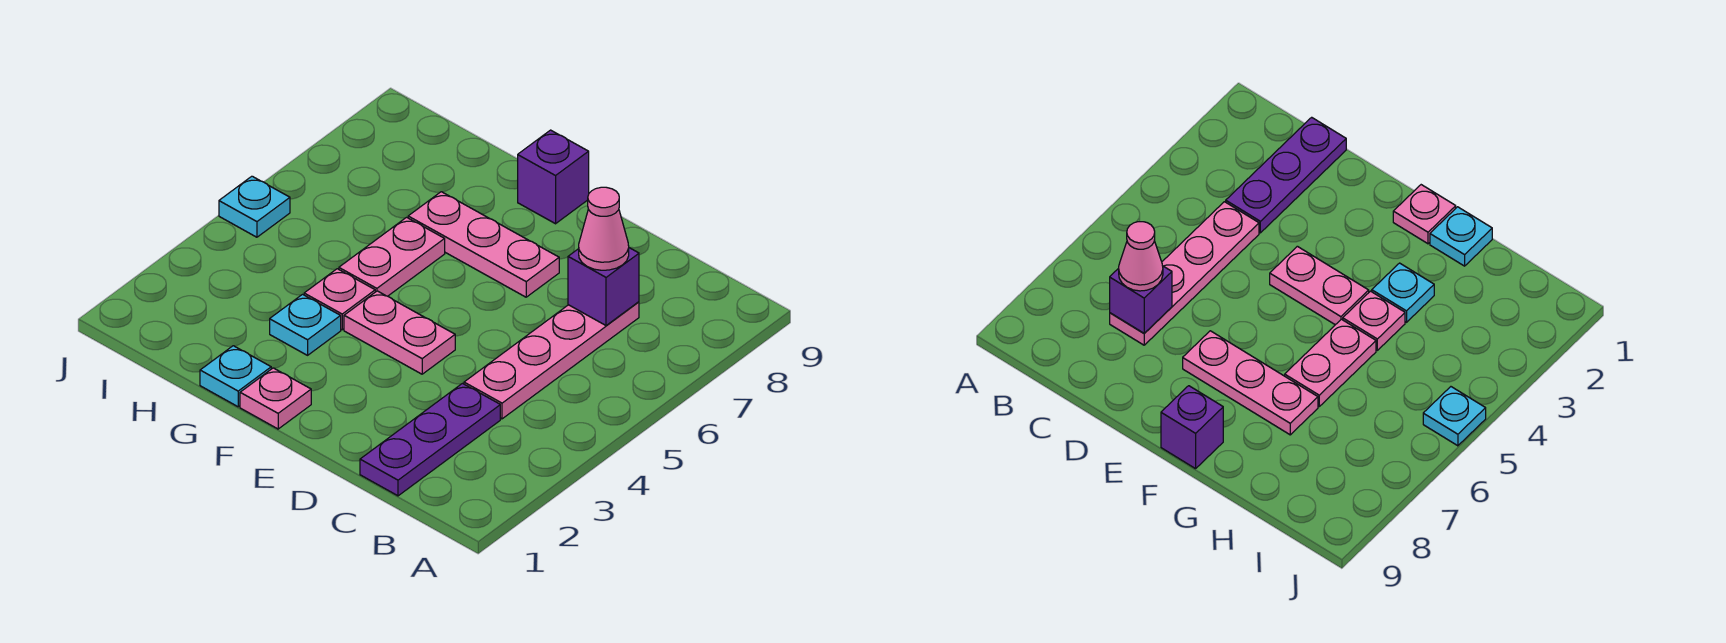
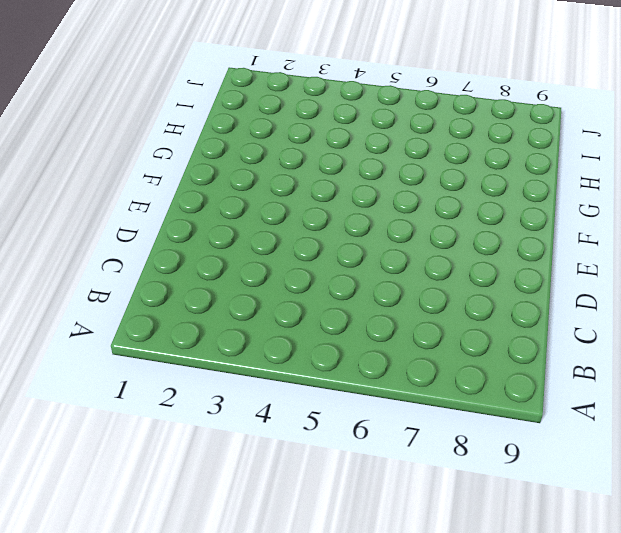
none -> purple plate C1:C3 level 1
none -> pink plate C4:C7 level 1
none -> pink plate E4:F4 level 1

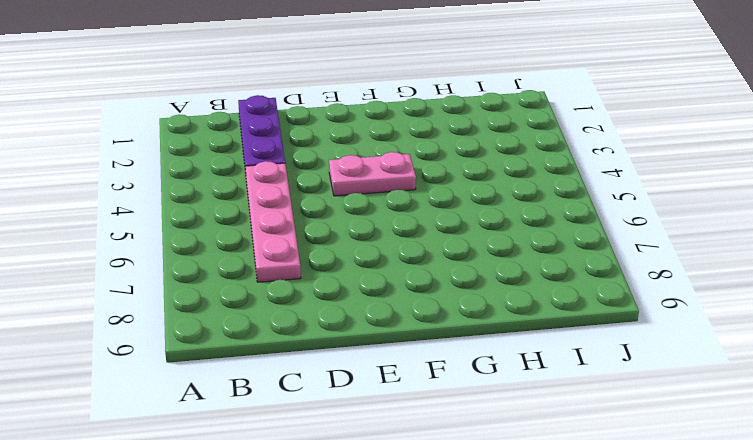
none -> pink plate E7:G7 level 1
none -> pink plate F1 level 1
none -> purple brick F9 level 1

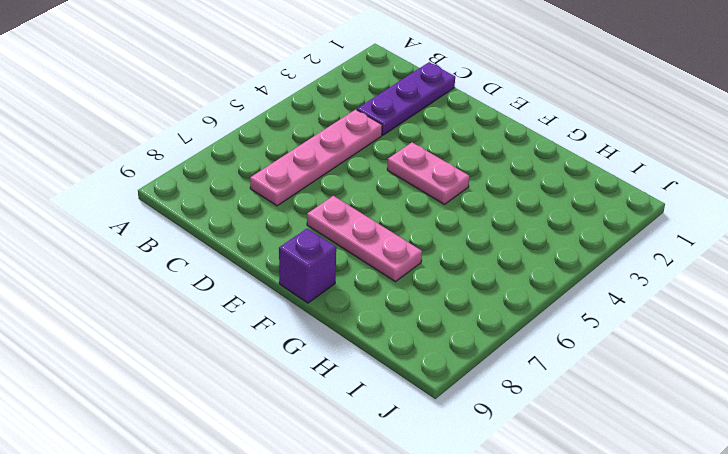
none -> pink plate F1 level 1
none -> cyan plate G1 level 1
none -> cyan plate G3 level 1

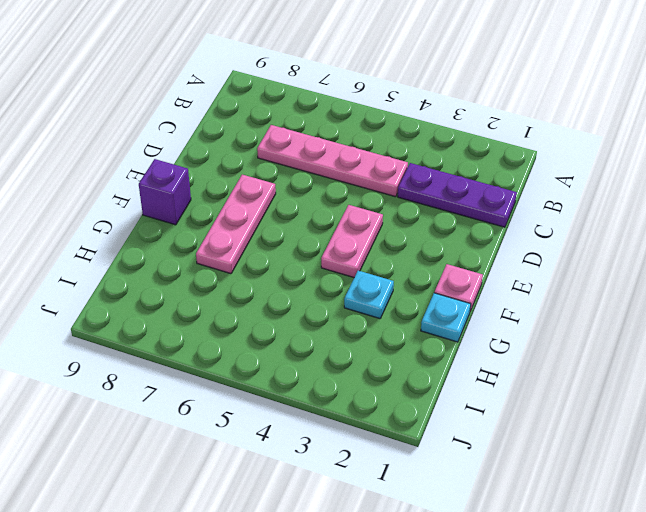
none -> pink plate G4 level 1
none -> pink plate G5:G6 level 1
none -> cyan plate J5 level 1

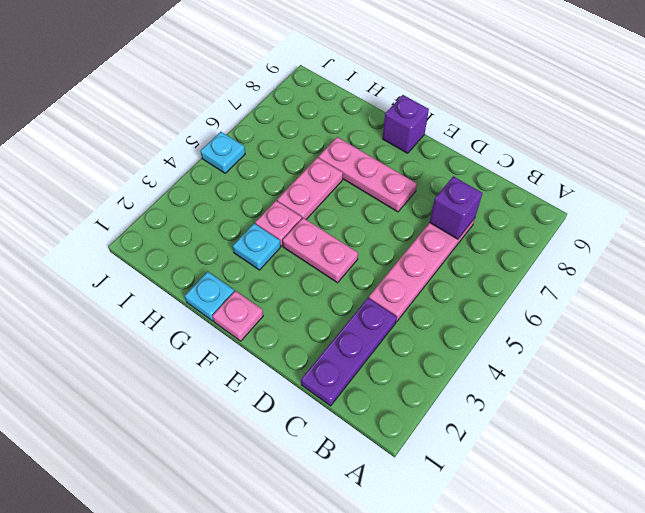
none -> pink cone C7 level 3

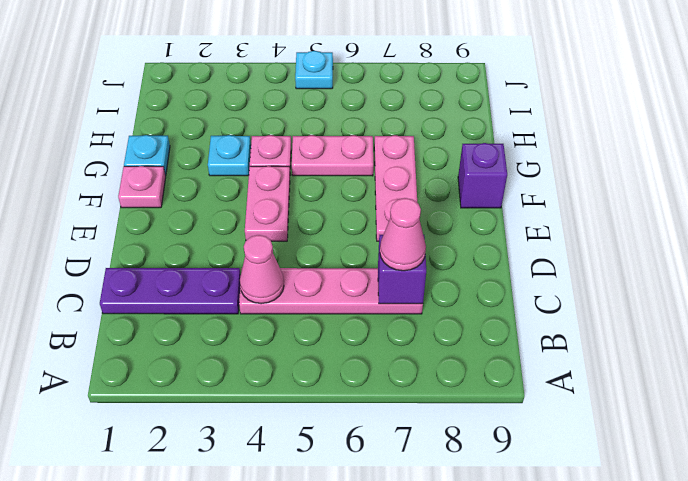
pink cone C4 level 2 -> none

